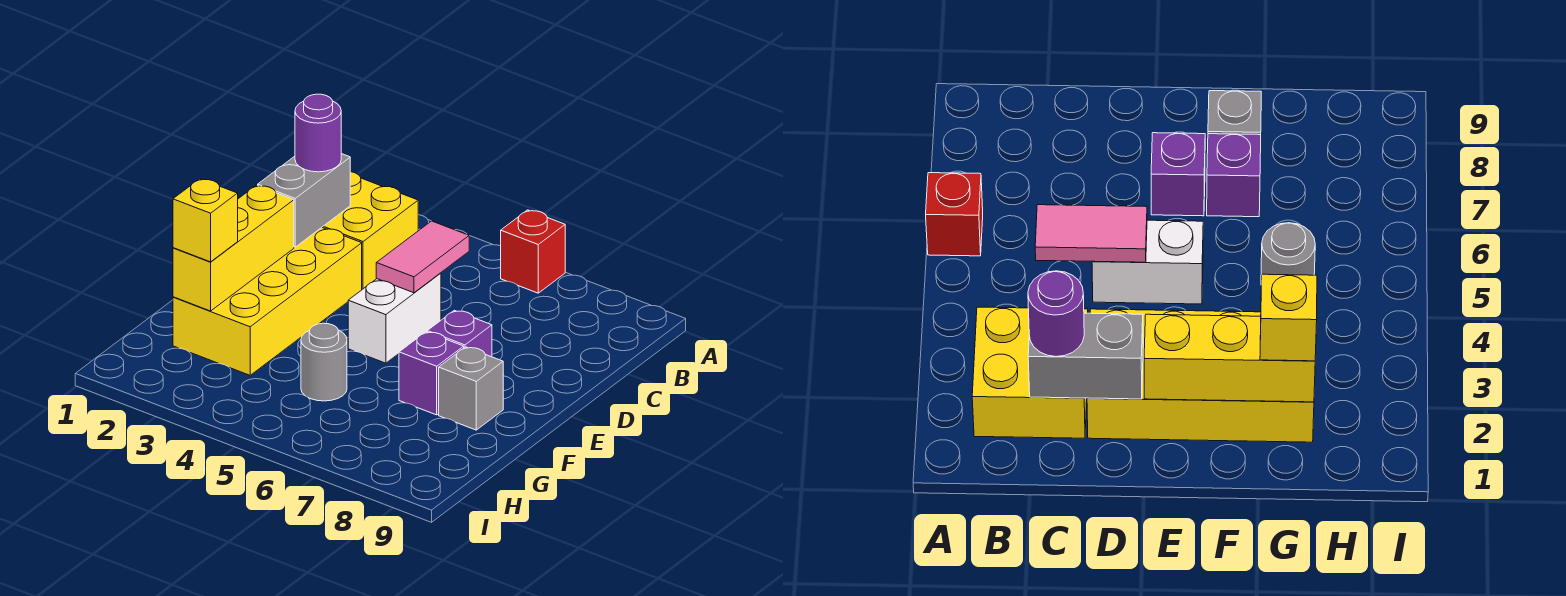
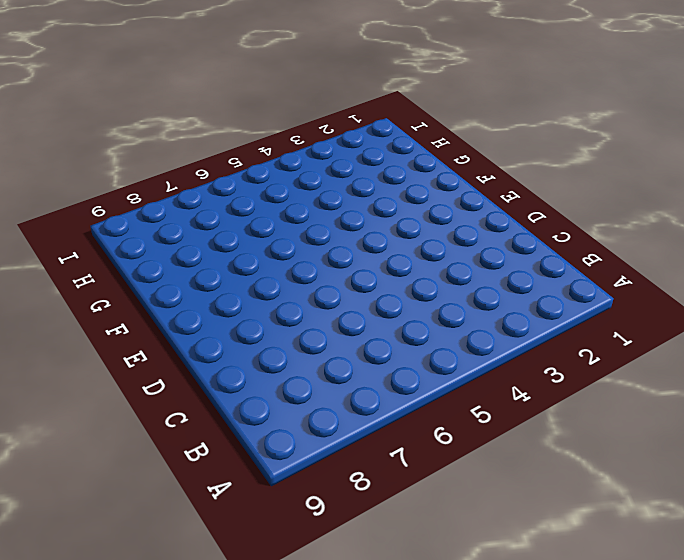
none -> red brick A6 level 1
none -> yellow brick B2:C3 level 1
none -> yellow brick D2:G3 level 1

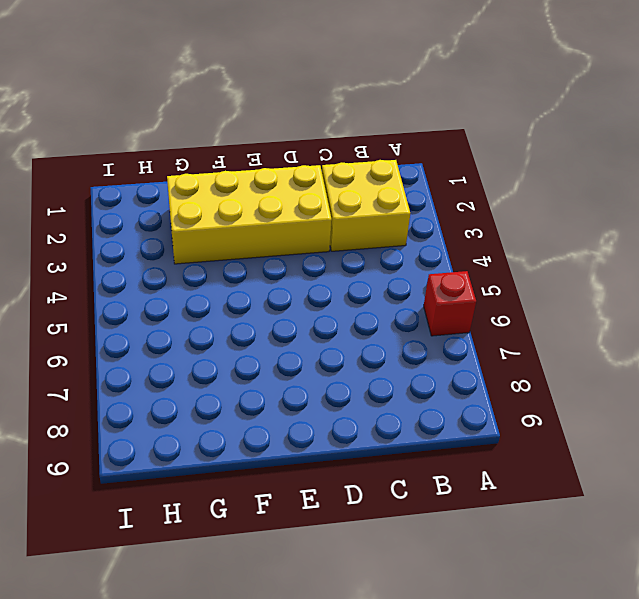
none -> white brick D5:E5 level 1
none -> purple brick E7 level 1
none -> purple brick F7 level 1

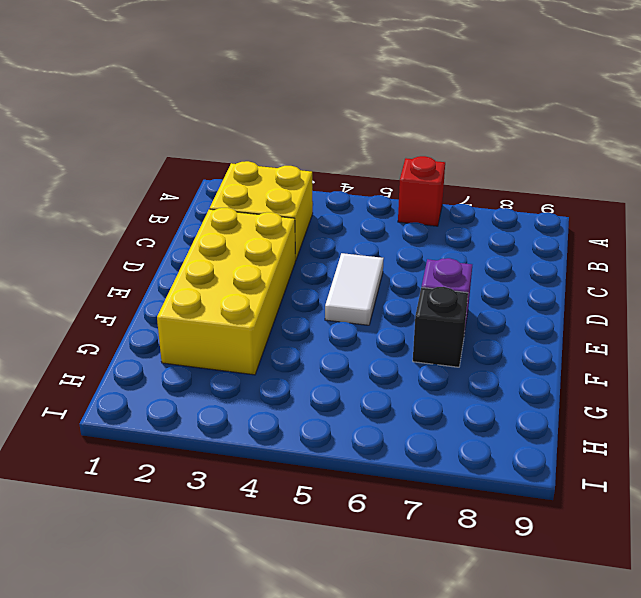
white tile D5:E5 level 1 -> white brick D5:E5 level 1
black brick F7 level 1 -> purple brick F7 level 1
none -> grey brick F8 level 1
none -> grey round brick G5 level 1
none -> grey brick C2:D2 level 2

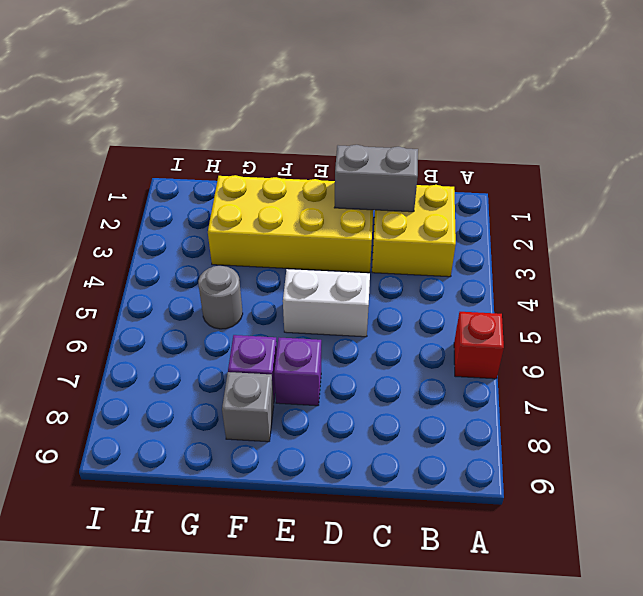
none -> pink tile C5:D5 level 2
none -> yellow brick E2:G2 level 2
none -> purple round brick C2 level 3

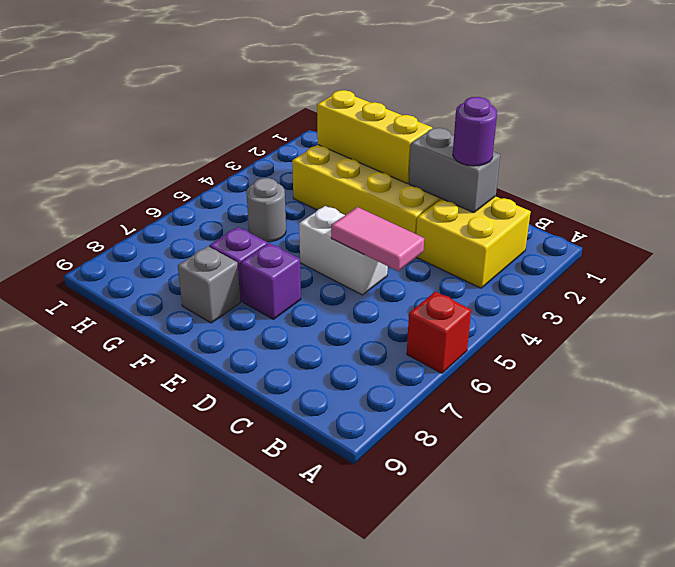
none -> yellow brick G2 level 3

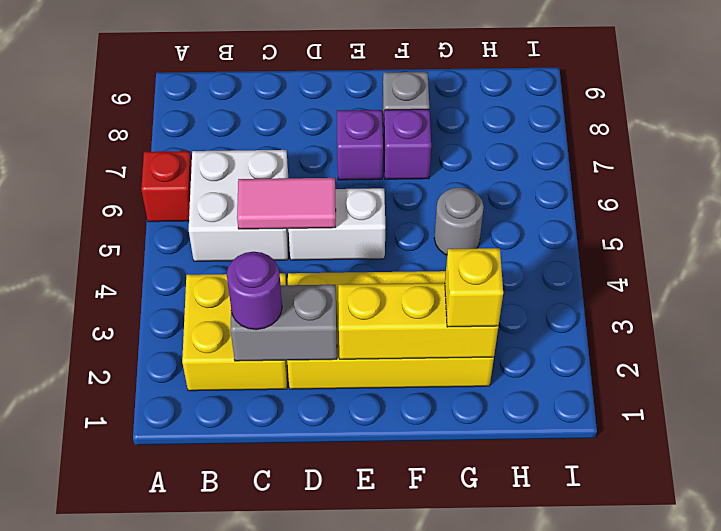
white brick B5:C6 level 1 -> none

